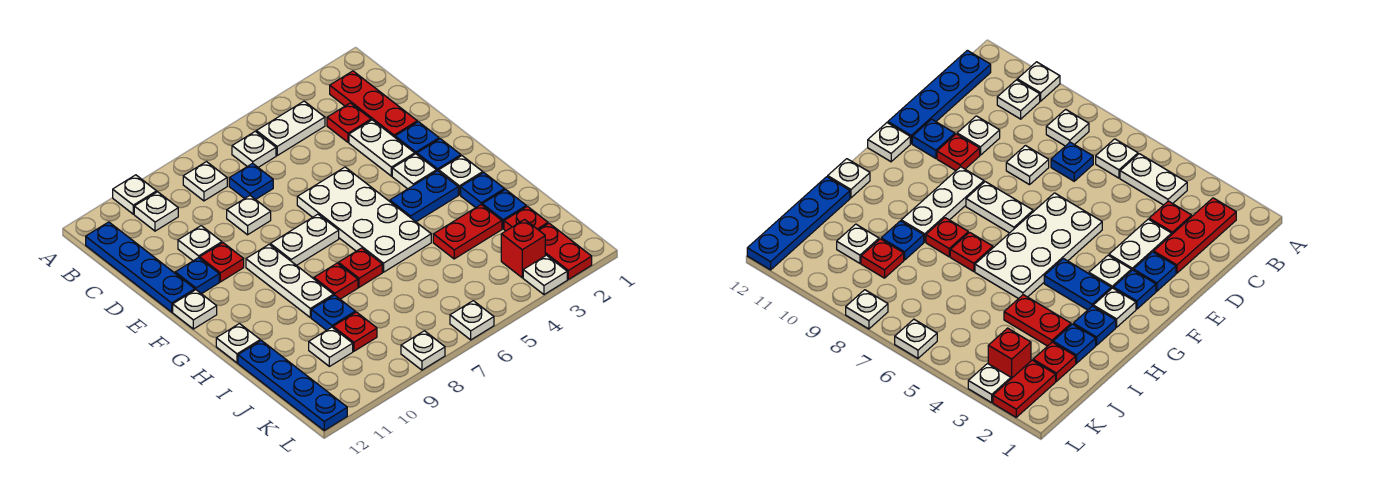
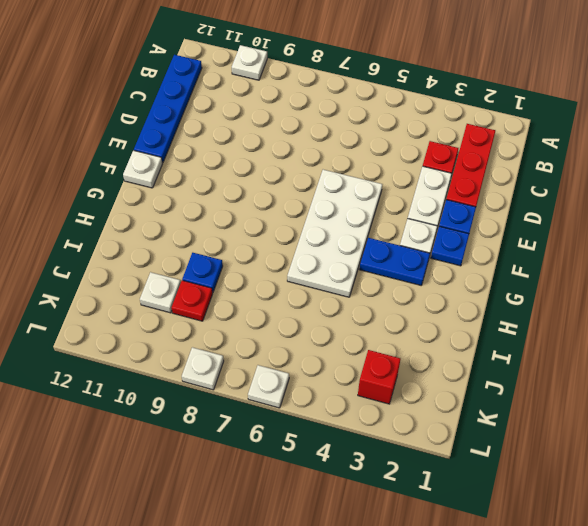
none -> white plate B4:B5 level 1
none -> white plate B6 level 1
none -> white plate B8 level 1
none -> white plate B10 level 1

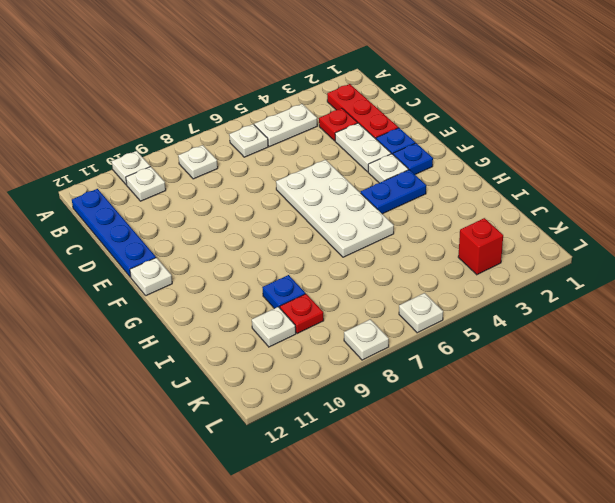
none -> blue plate C7 level 1
none -> white plate D8 level 1
none -> white plate D10 level 1
none -> red plate E10 level 1

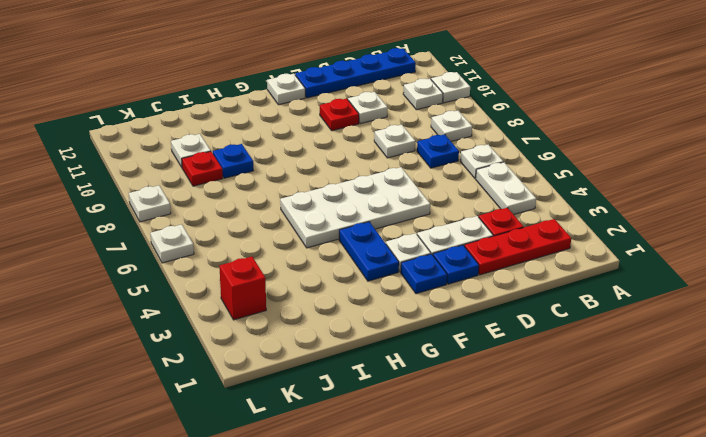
none -> blue plate E11 level 1
none -> white plate F7:F8 level 1
none -> white plate F9:H9 level 1
none -> white plate G2 level 1

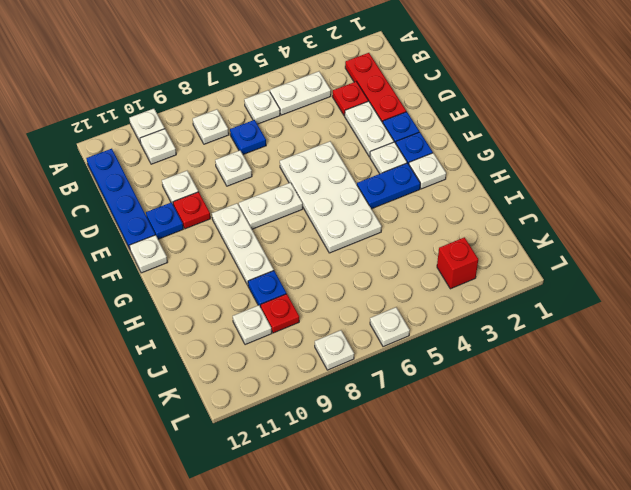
none -> blue plate H2 level 1
none -> red plate H7 level 1
none -> red plate H8 level 1
none -> white plate H12 level 1

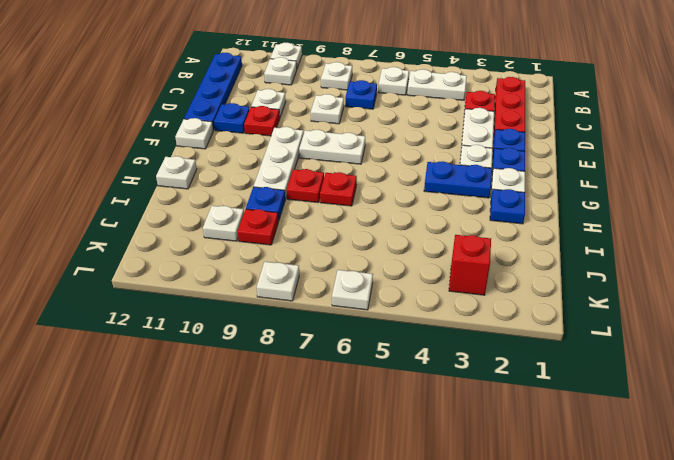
none -> white plate E5:H6 level 1
none -> blue plate I2 level 1
none -> red plate I3:I4 level 1
none -> blue plate I12:L12 level 1

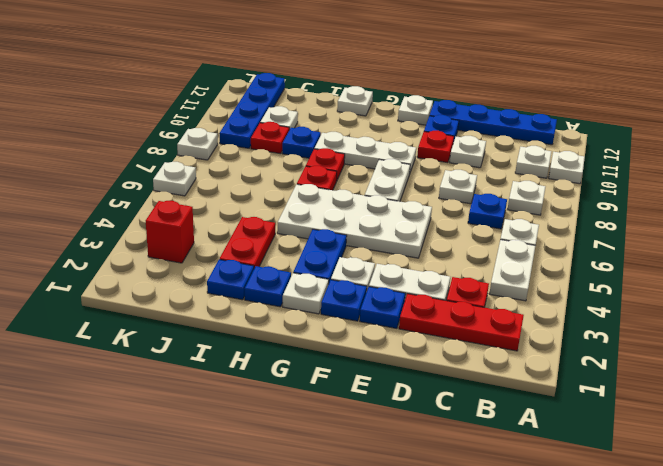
blue plate K9:K12 level 1 -> blue plate I12:L12 level 1
none -> red plate J2 level 1
none -> red plate K2:L2 level 1
none -> white plate L3 level 1

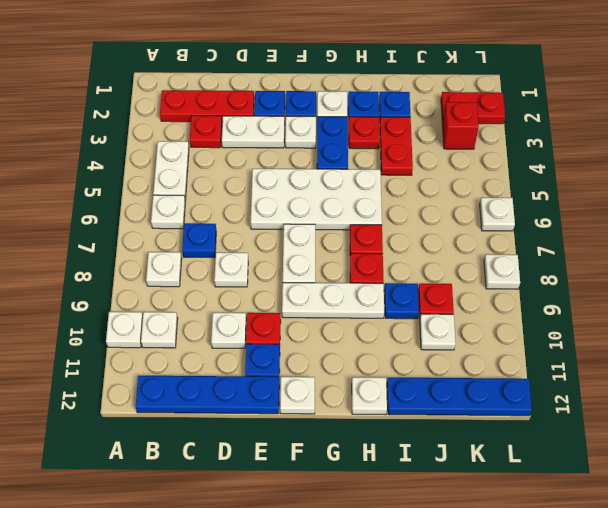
red plate H3 level 1 -> red plate J2 level 1
none -> white plate L3 level 1

